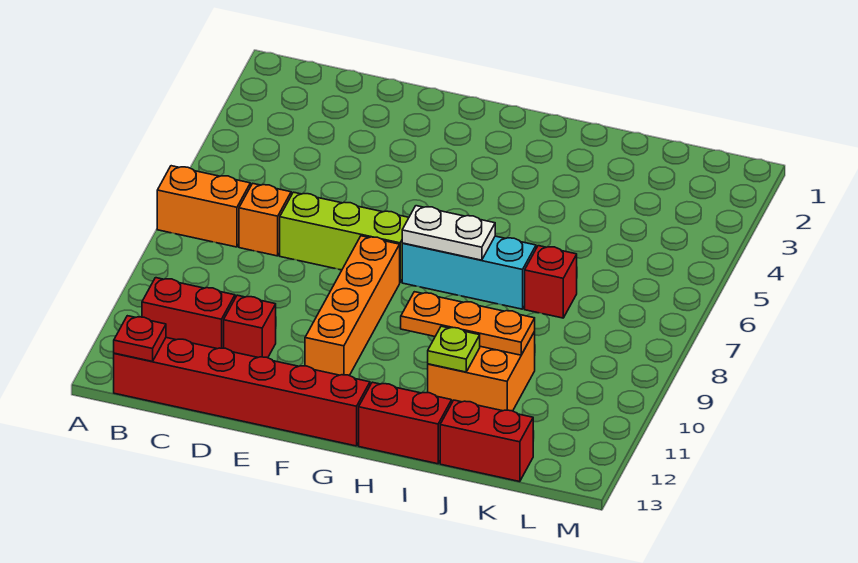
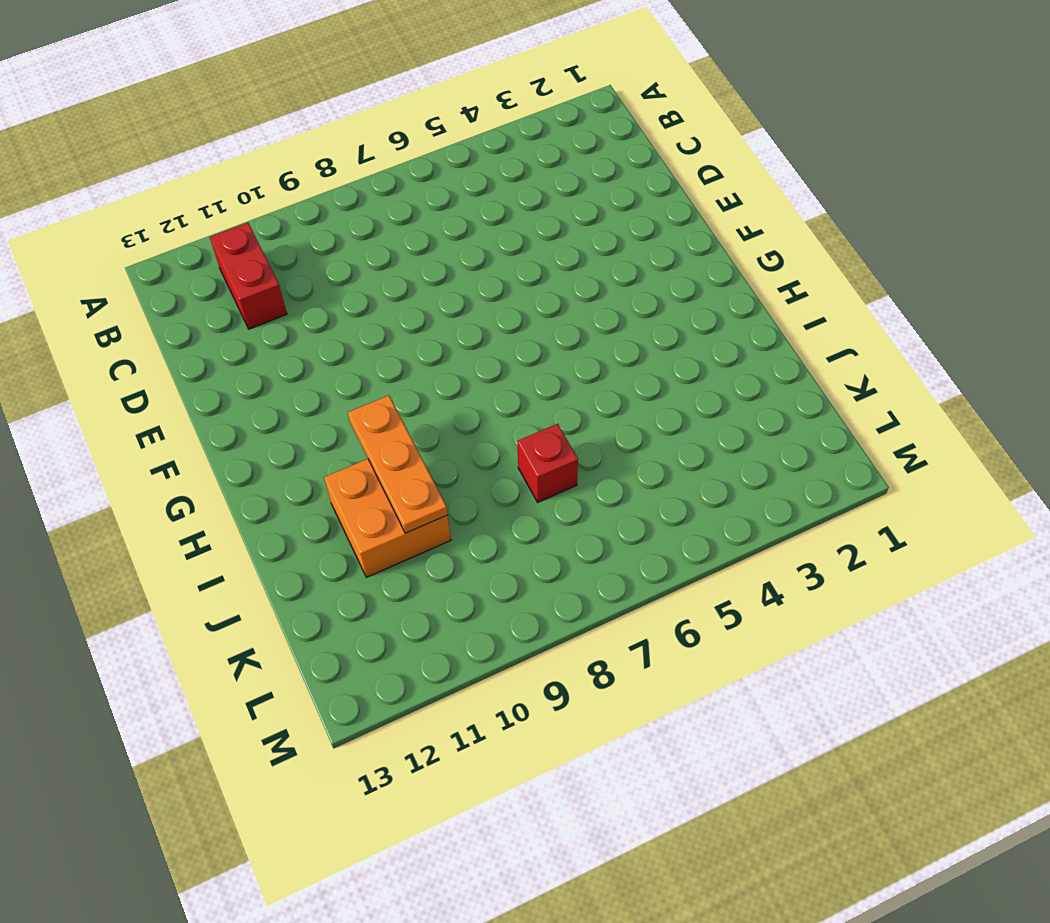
none -> orange brick A7:B7 level 1
none -> red brick B13:G13 level 1
none -> orange brick C7 level 1

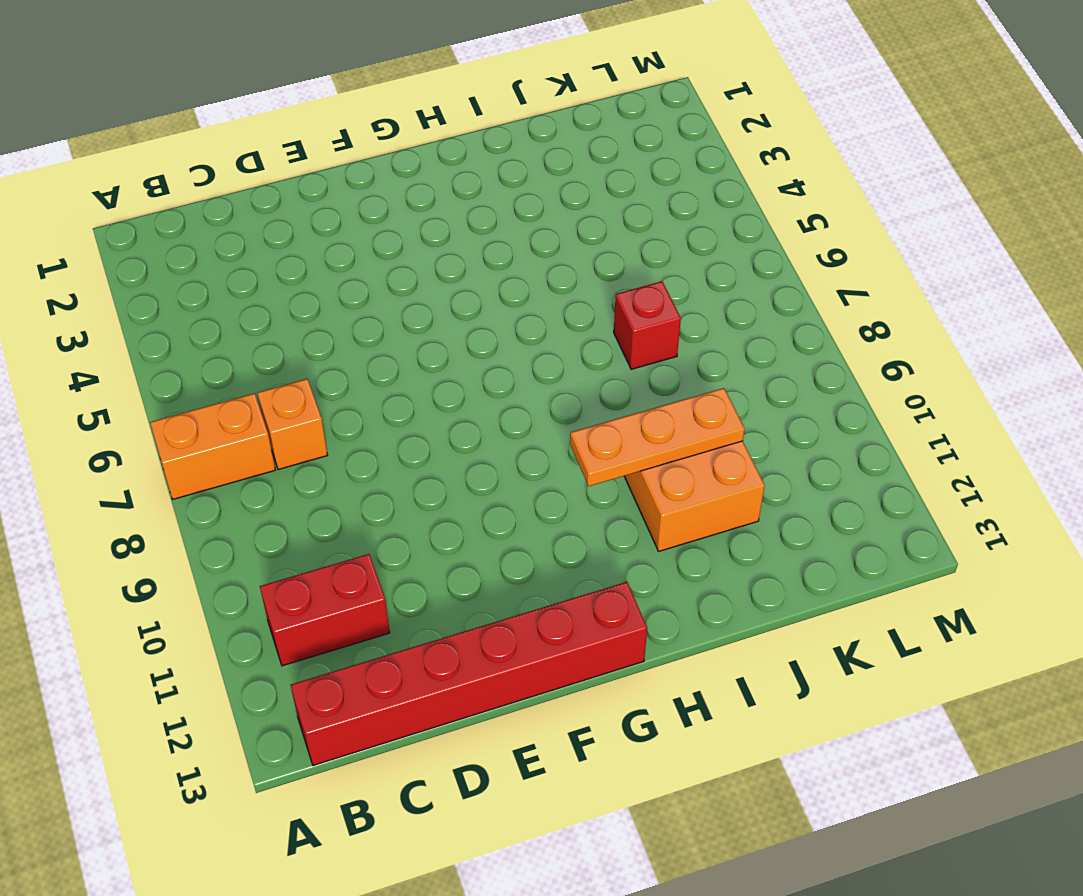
none -> lime brick D7:F7 level 1
none -> red brick D11 level 1
none -> orange brick F8:F11 level 1

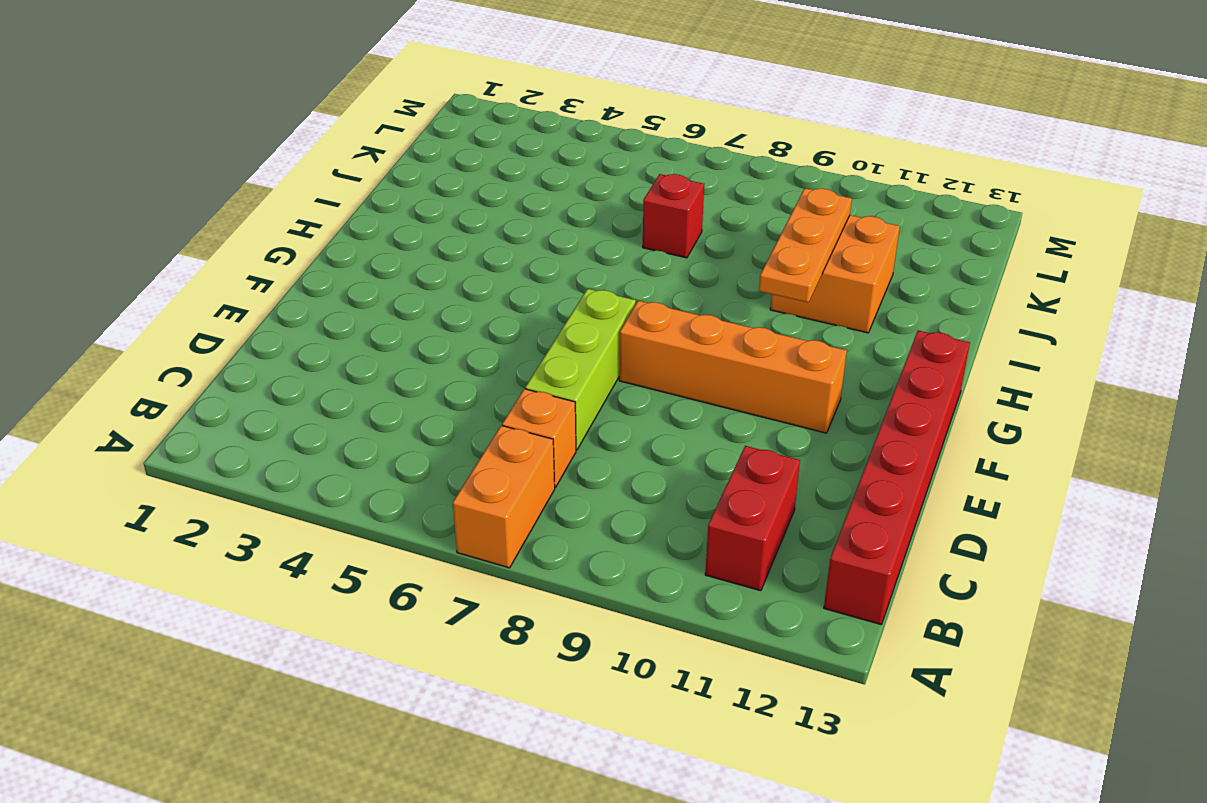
none -> red brick D11 level 1
none -> cyan brick G7:I7 level 1
none -> red brick H13:I13 level 1

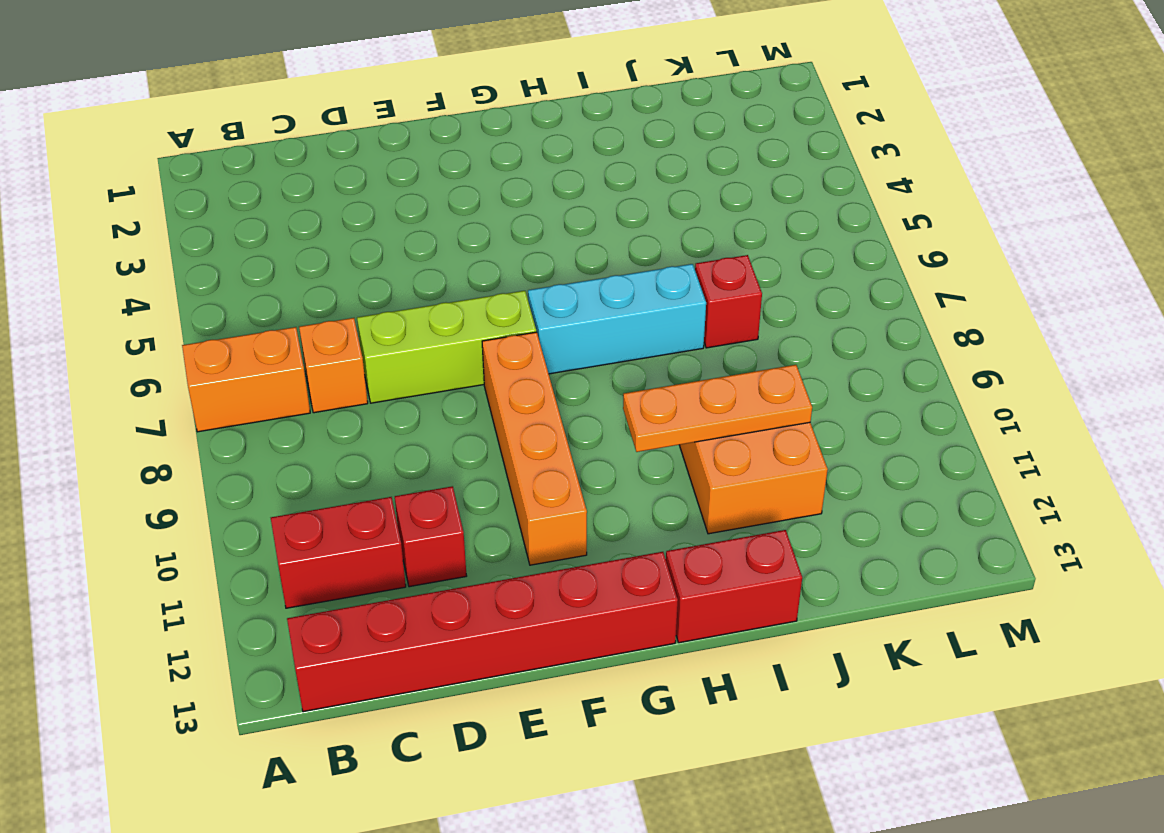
none -> red brick J13:K13 level 1
none -> red plate B13 level 2
none -> white plate G7:H7 level 2

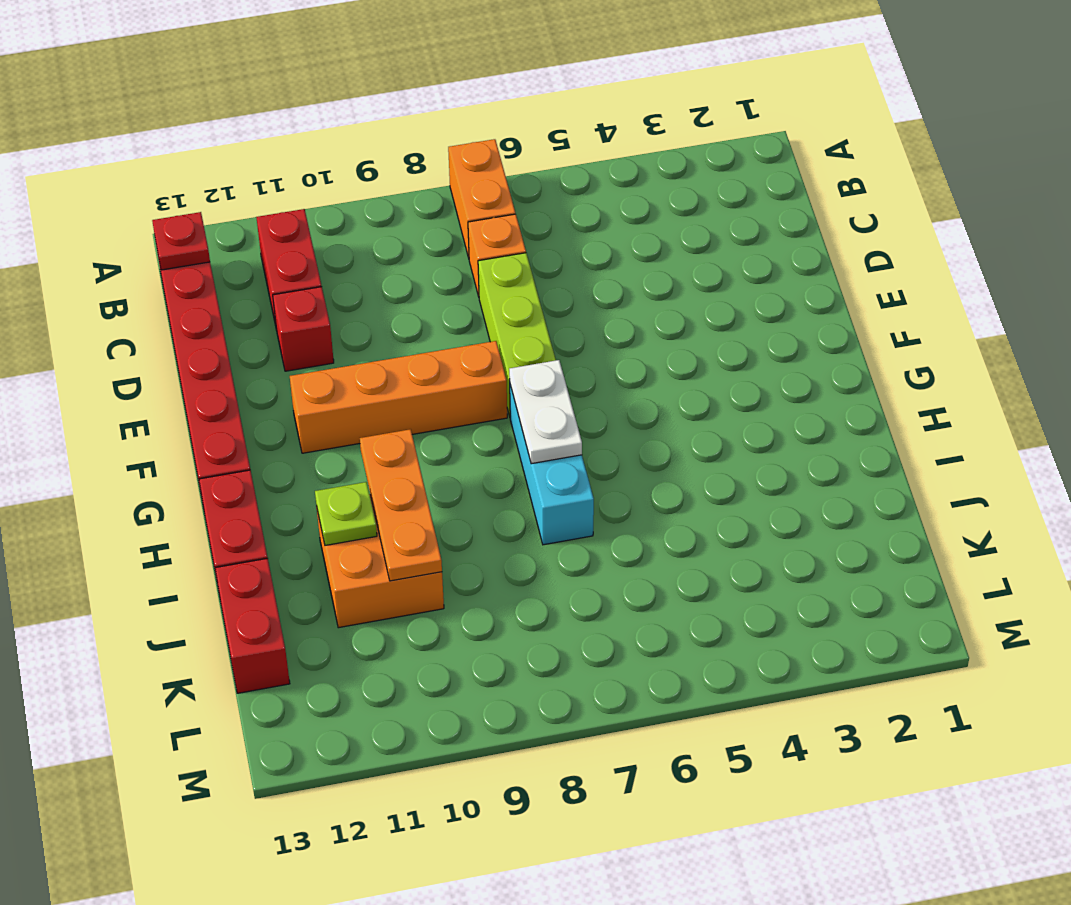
none -> red brick J7 level 1

